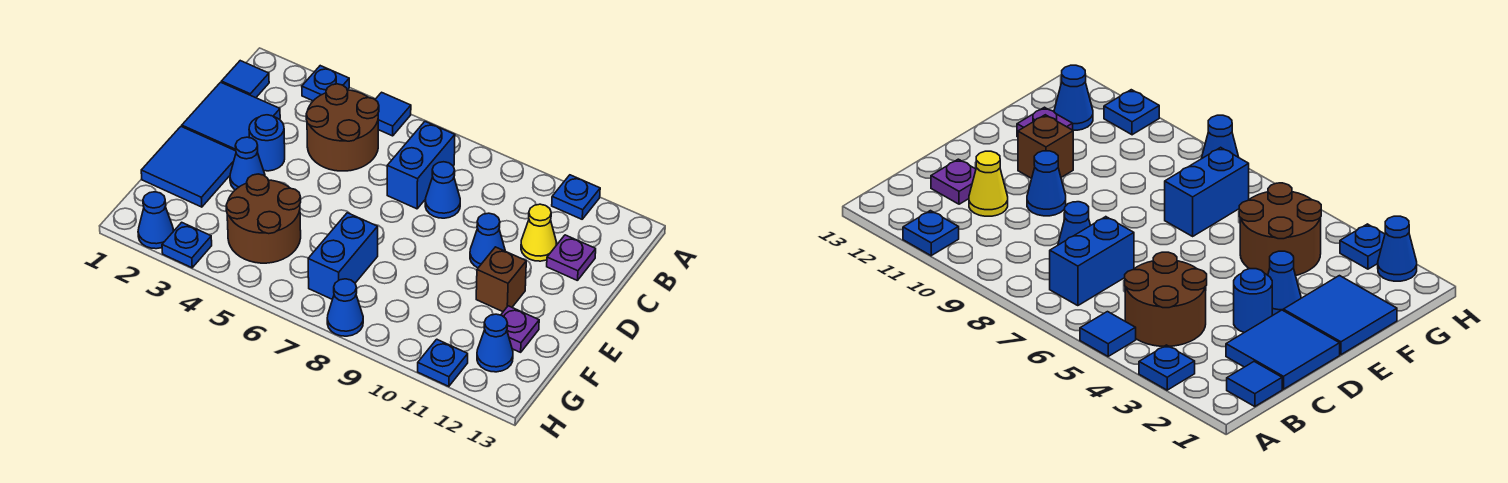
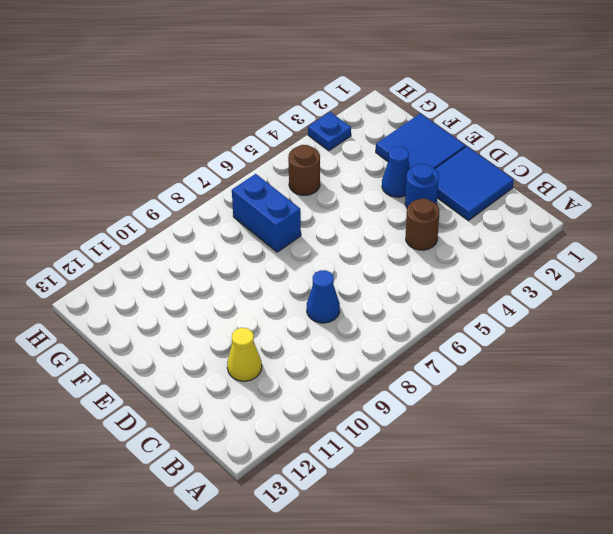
brown round brick C4 level 1 -> brown round brick B4:C5 level 1
brown round brick G5 level 1 -> brown round brick F4:G5 level 1
none -> blue plate A3 level 1
none -> blue tile A5 level 1
none -> blue plate A11 level 1

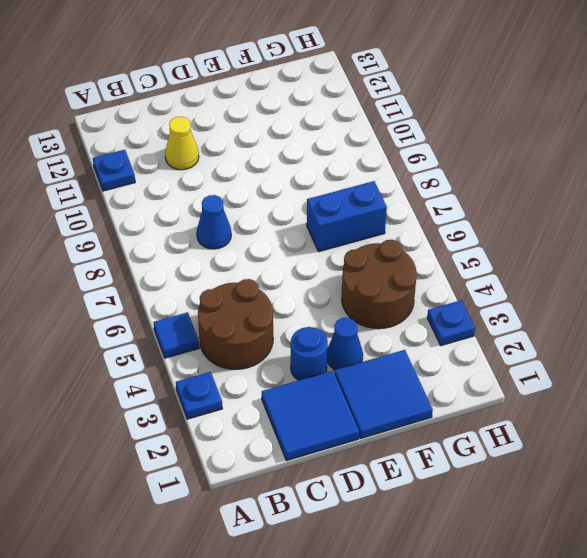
none -> blue tile B1 level 1
none -> blue brick B7:C7 level 1
none -> purple plate C12 level 1

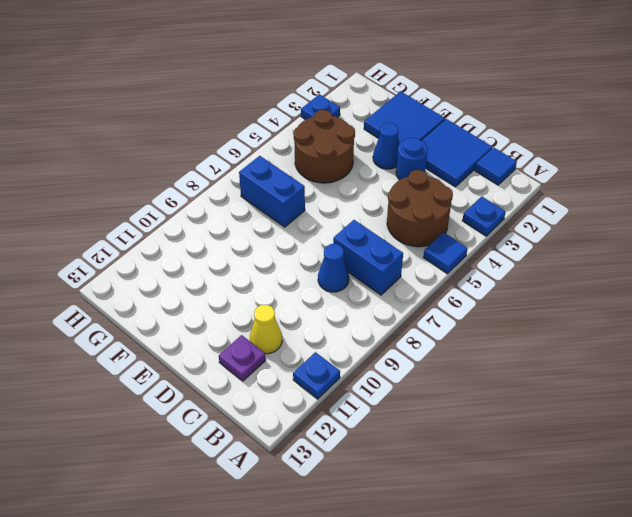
none -> blue cone D10 level 1
none -> brown brick E11 level 1
none -> purple plate F12 level 1

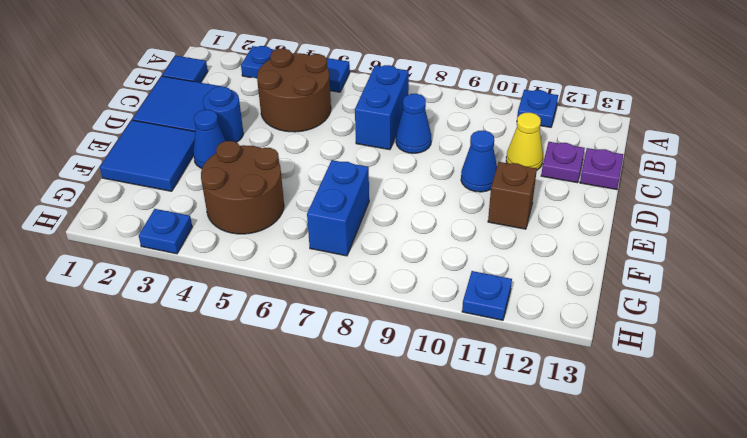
purple plate C13 level 1 -> purple plate F12 level 1
none -> blue cone G12 level 1
none -> blue cone H2 level 1
none -> blue cone H8 level 1

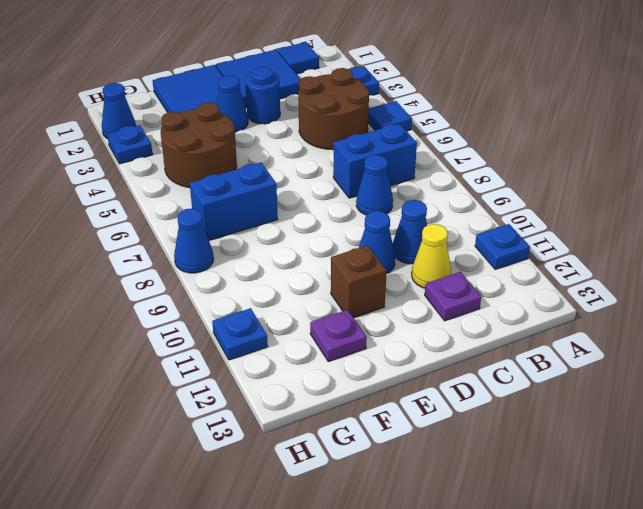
blue cone C10 level 1 -> blue cone G12 level 1

